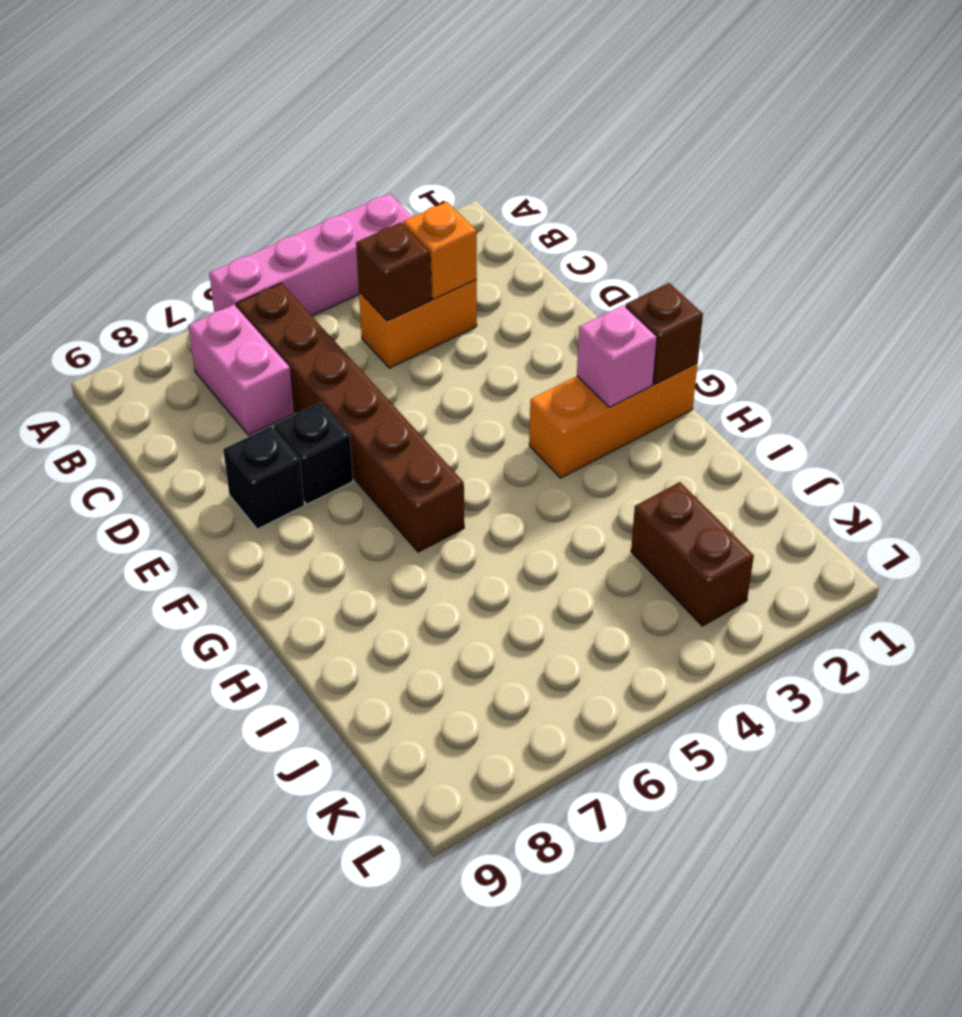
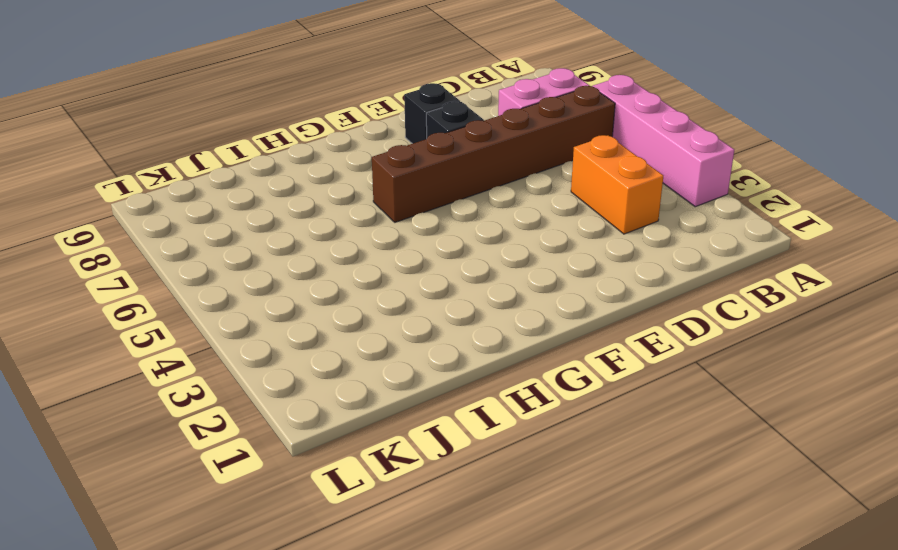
none -> orange brick G1:G3 level 1
none -> brown brick J3:K3 level 1
none -> orange brick C3 level 2

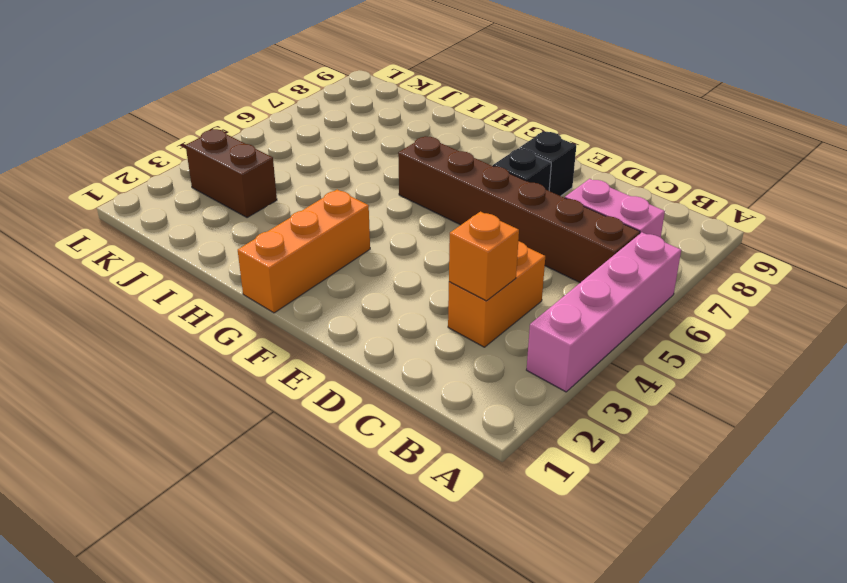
none -> brown brick C4 level 2
none -> brown brick G1 level 2
none -> pink brick G2 level 2

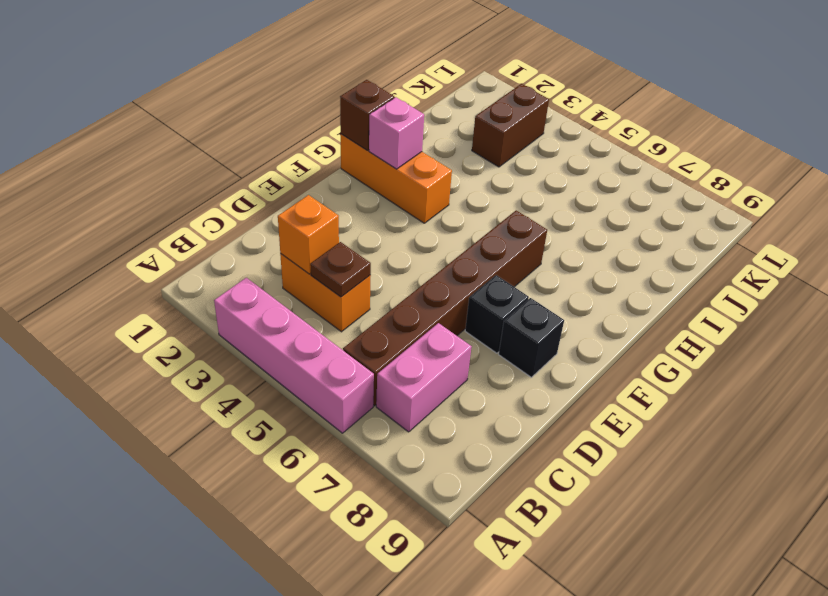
brown plate C4 level 2 -> brown brick C4 level 2

